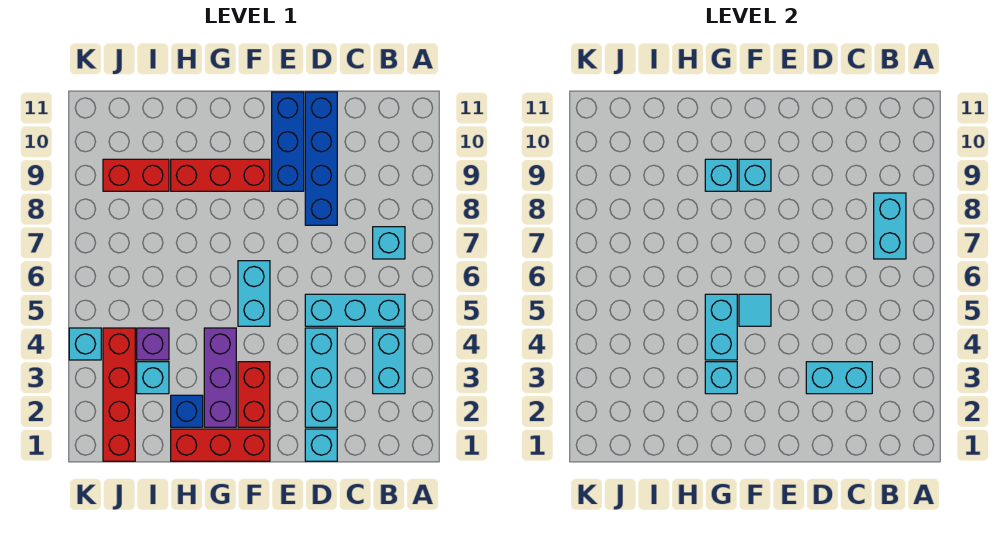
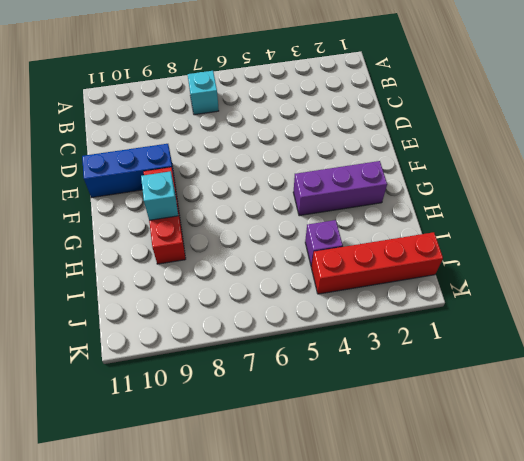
none -> cyan brick B3:B4 level 1
none -> cyan brick B5:D5 level 1
none -> cyan brick D1 level 1

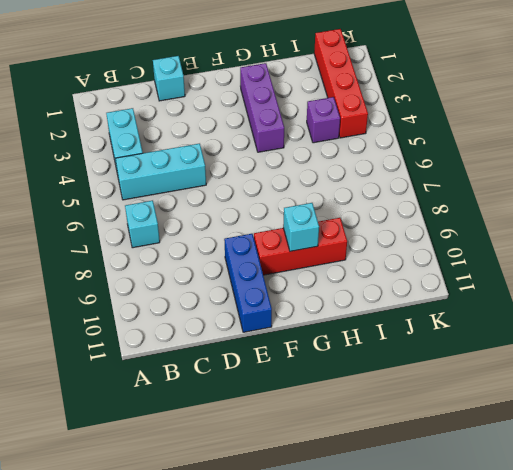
none -> cyan brick D2:D4 level 1
none -> blue brick D8:D11 level 1
none -> red brick F1:H1 level 1

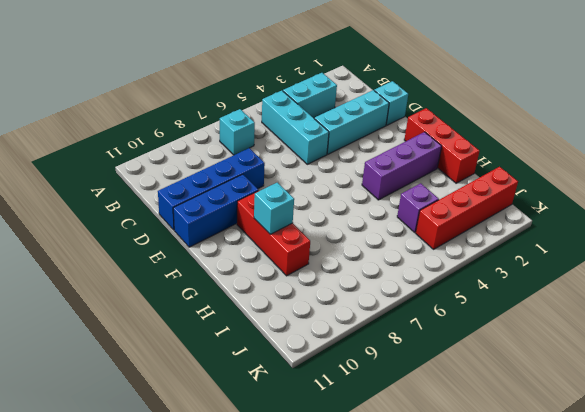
none -> red brick F2:F3 level 1
none -> cyan brick F5:F6 level 1
none -> blue brick H2 level 1

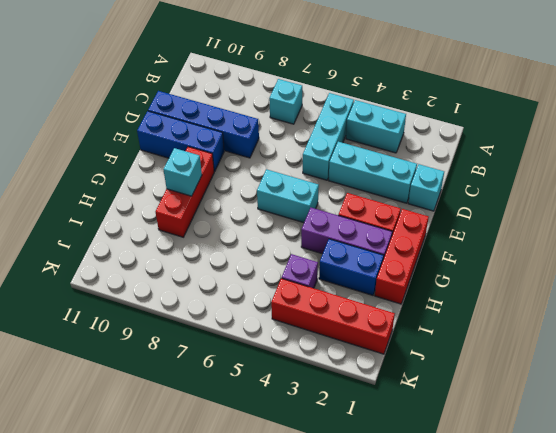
blue brick H2:H3 level 1 -> blue brick H2 level 1
none -> cyan brick I3 level 1
none -> red brick I9:J9 level 1
none -> cyan brick K4 level 1

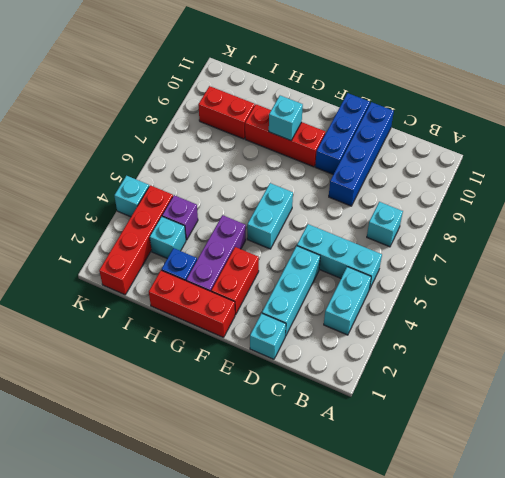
none -> cyan brick B7:B8 level 2
none -> cyan brick C3:D3 level 2
none -> cyan tile F5 level 2

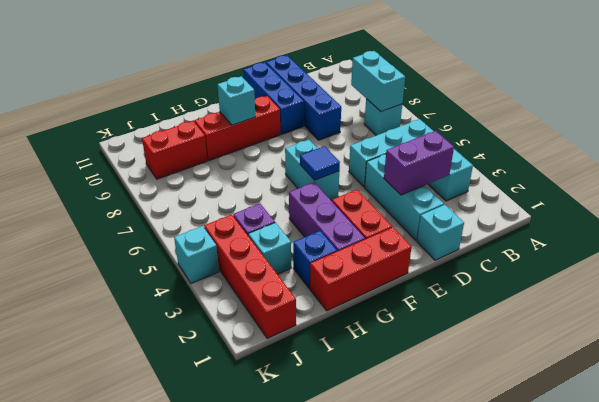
purple brick C3:D3 level 2 -> cyan brick C3:D3 level 2
blue tile F5 level 2 -> cyan tile F5 level 2
none -> cyan brick F9 level 2
none -> cyan brick G3 level 2
none -> cyan brick G4:G5 level 2

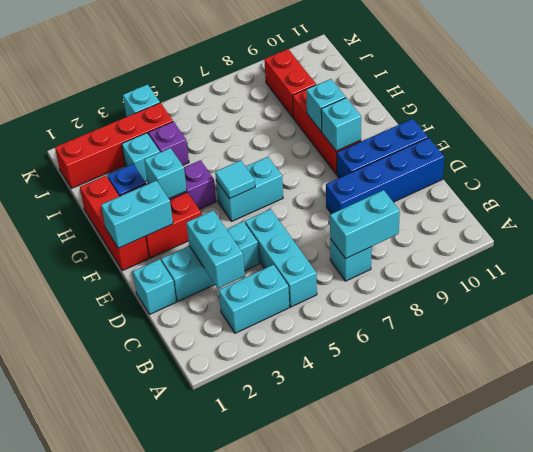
cyan brick F1:F2 level 2 -> cyan brick G4:G5 level 2

